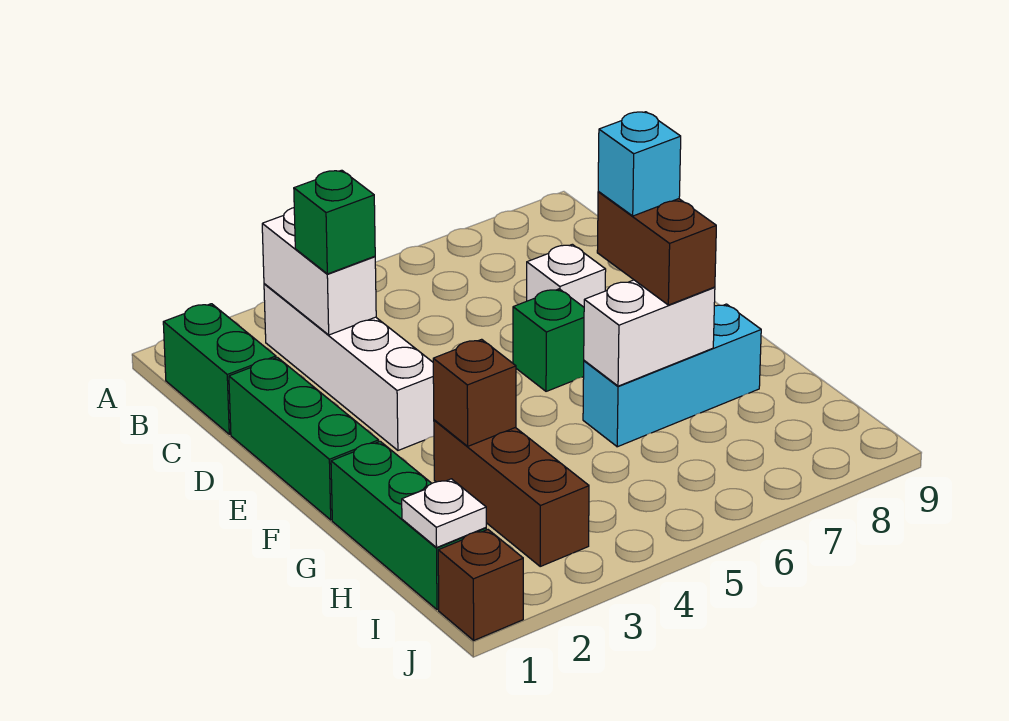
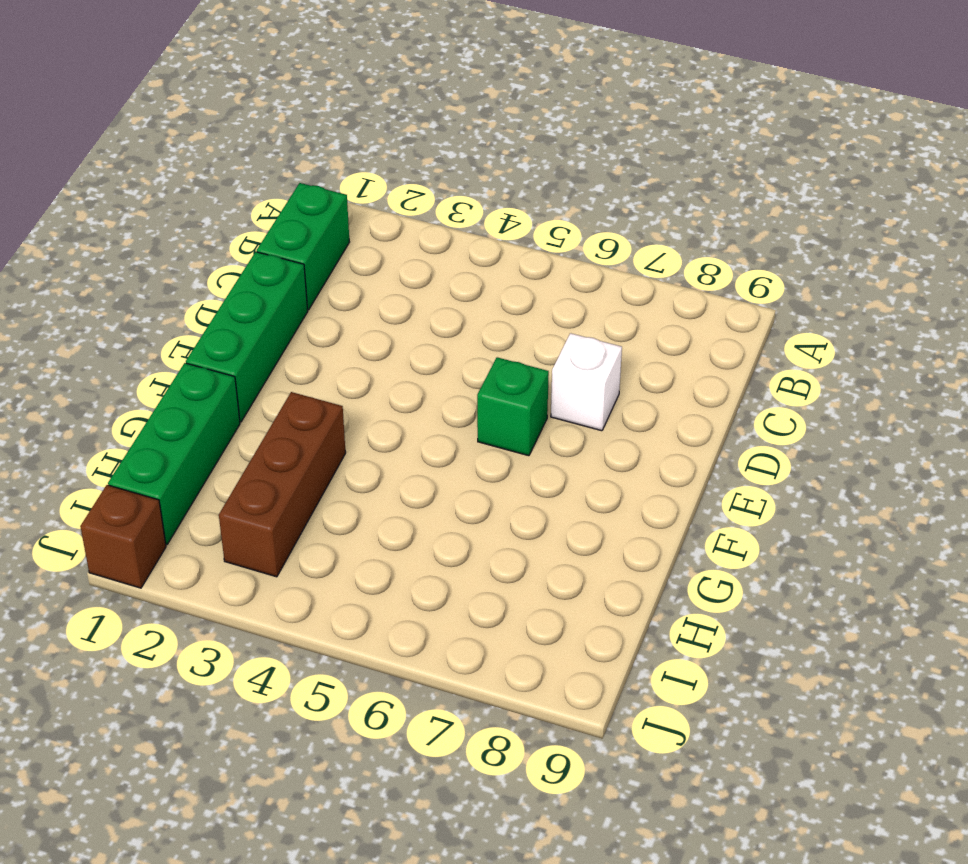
none -> white brick B3:E3 level 1
none -> cyan brick G6:G8 level 1
none -> white brick B3:C3 level 2

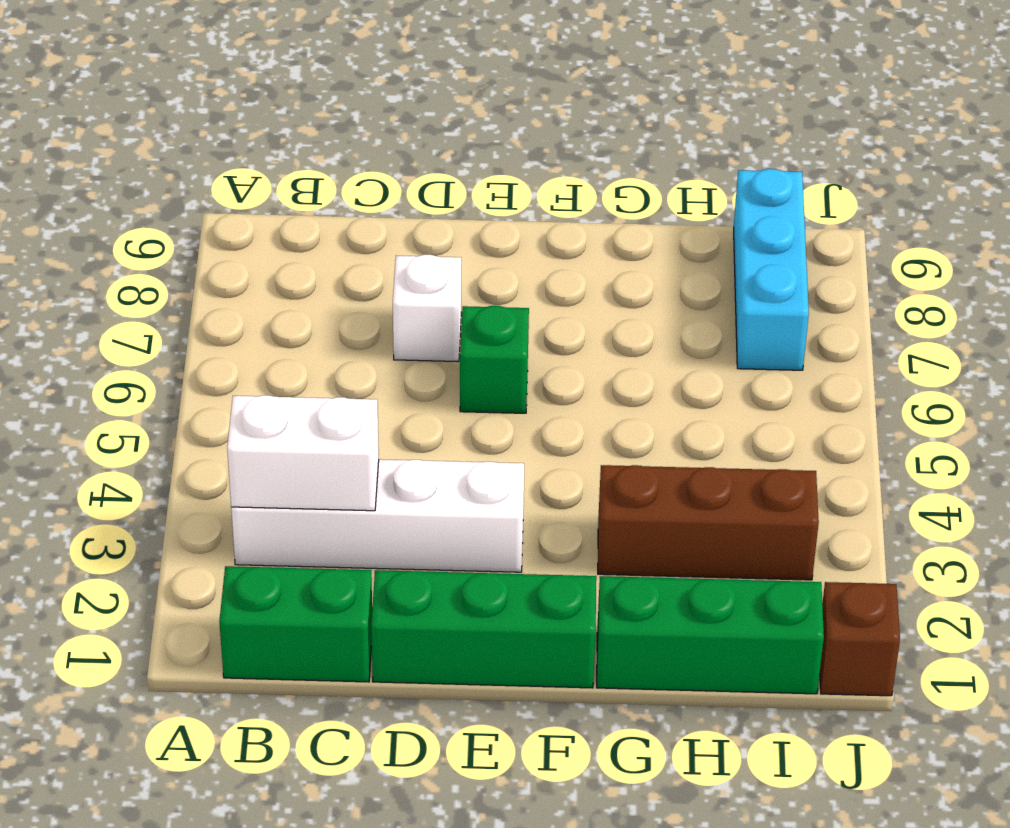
cyan brick I7:I9 level 1 -> cyan brick G6:G8 level 1
none -> brown brick G3 level 2
none -> white brick G6:G7 level 2
none -> white plate I1 level 2

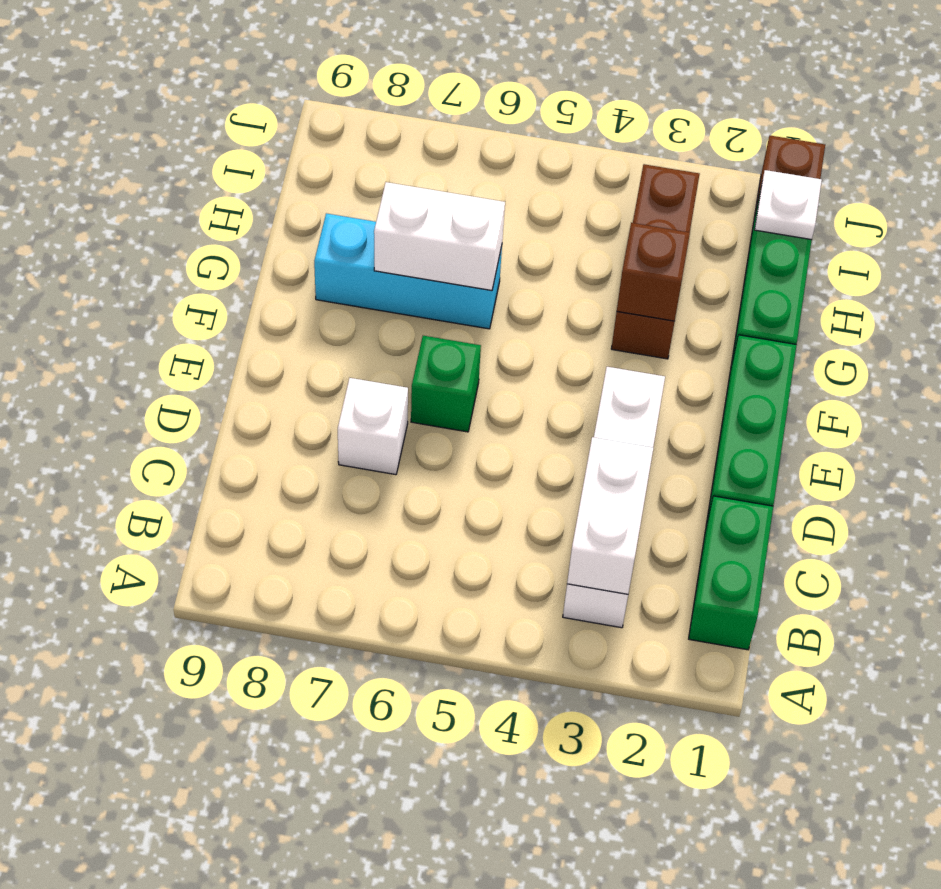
none -> green brick C3 level 3
none -> brown brick F7:G7 level 3
none -> cyan brick F7 level 4

